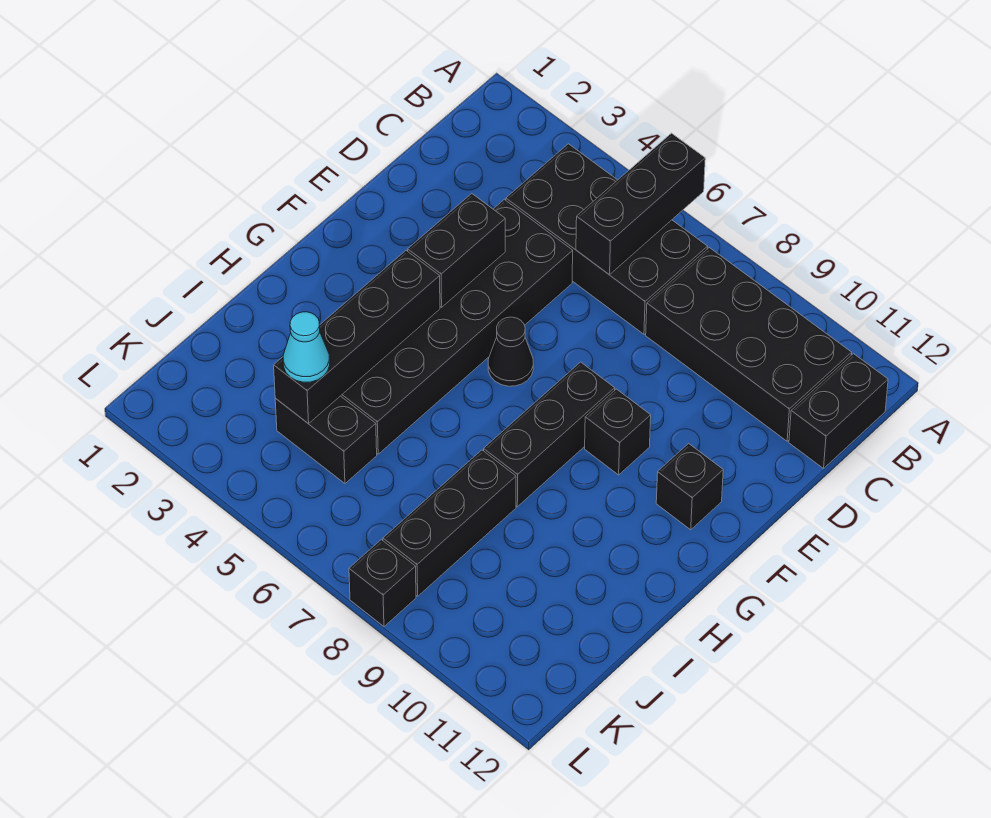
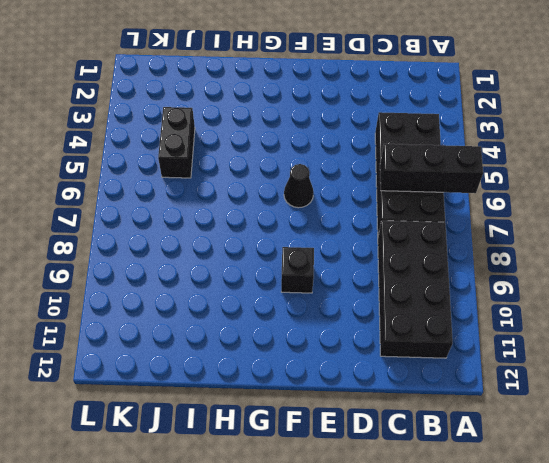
none -> black brick B12:C12 level 1
none -> black brick D4:I5 level 1
none -> black brick F8:H8 level 1

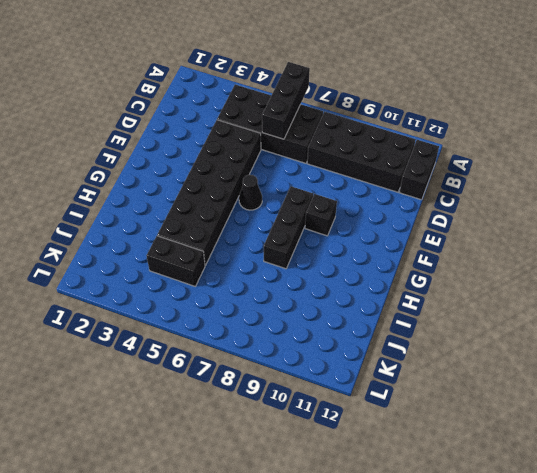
none -> black brick F11 level 1
none -> black brick I8:K8 level 1
none -> black brick L8 level 1

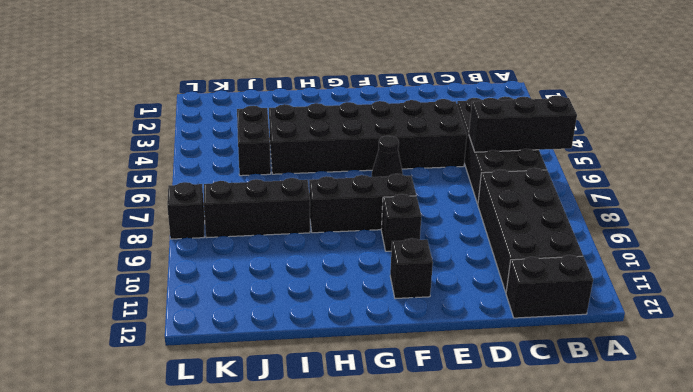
none -> black brick E4:F4 level 2
none -> black brick G4:J4 level 2
none -> cyan cone J4 level 3

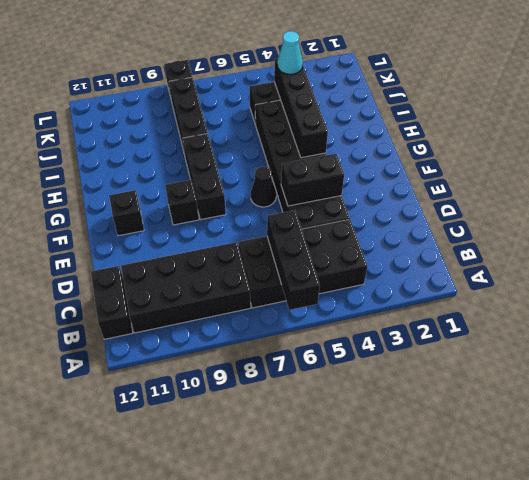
black brick E4:E5 level 2 -> black brick E4:F4 level 2

